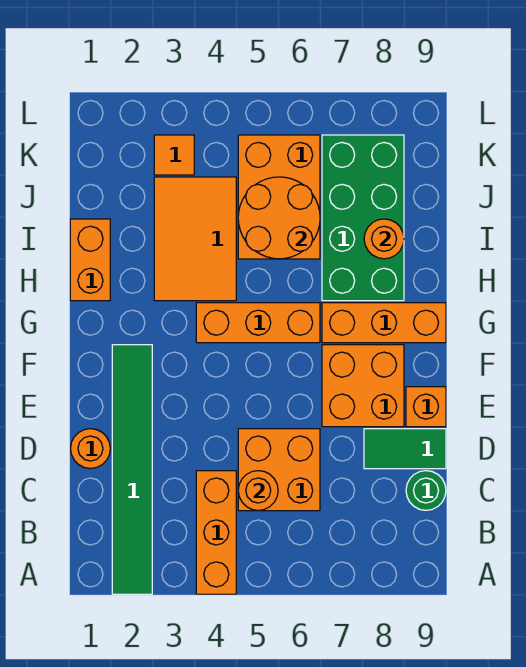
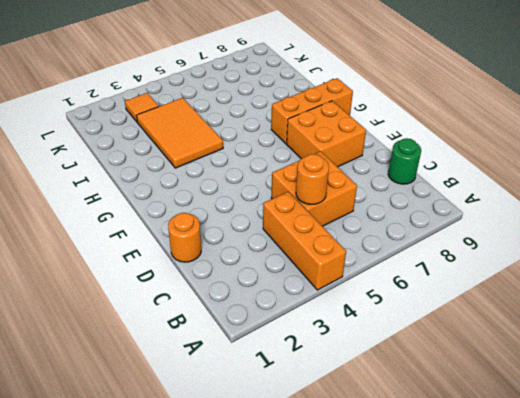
none -> green tile A2:F2 level 1
none -> green tile D8:D9 level 1
none -> orange brick E9 level 1

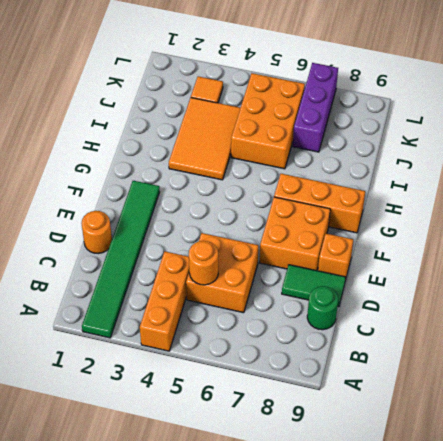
purple brick J7:L7 level 1 -> green brick H7:K8 level 1
none -> orange brick G4:G6 level 1
none -> orange brick H1:I1 level 1
none -> orange round brick I5:J6 level 2

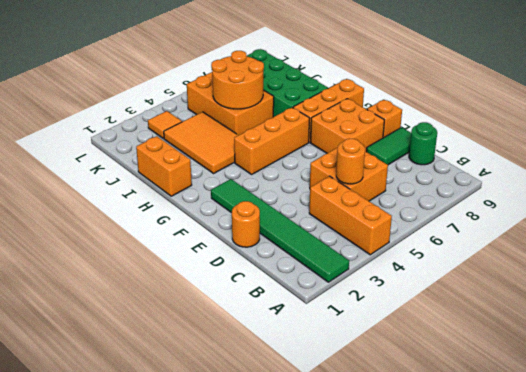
none -> orange round brick I8 level 2

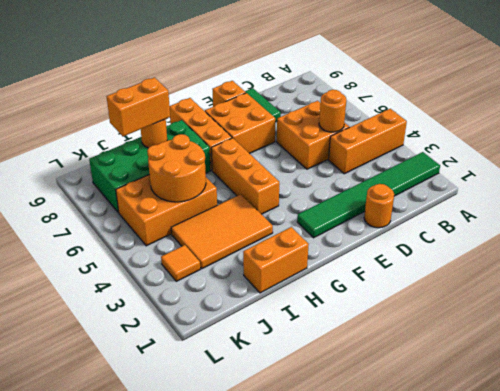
orange brick I8:J8 level 3 -> none
none -> green round brick C9 level 1

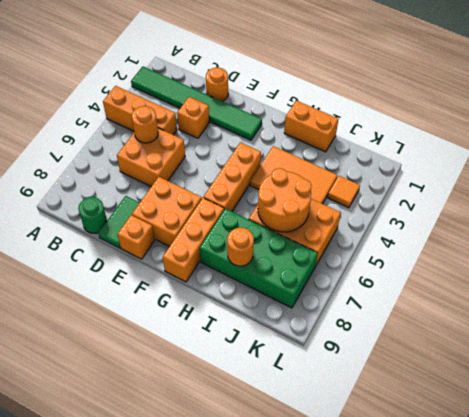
orange brick D3 level 1 -> none

